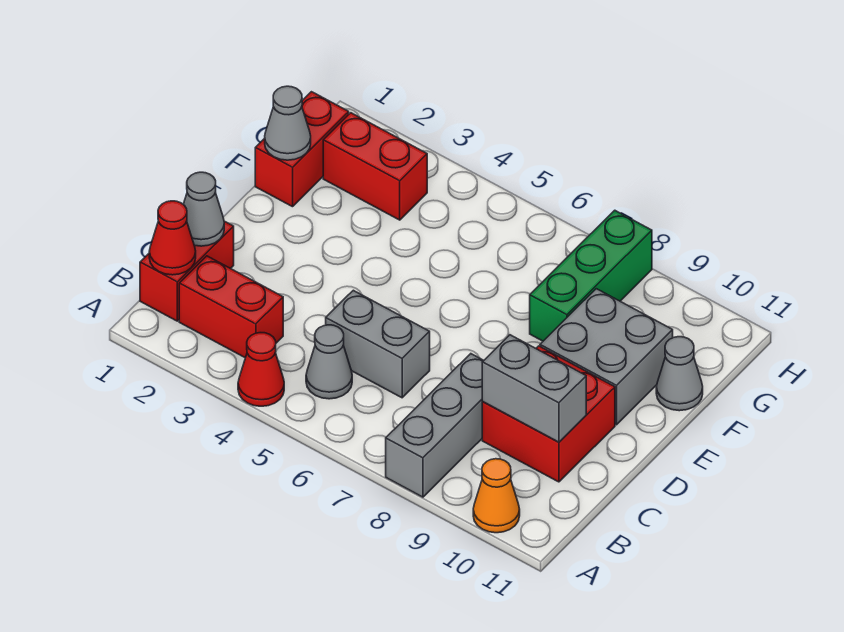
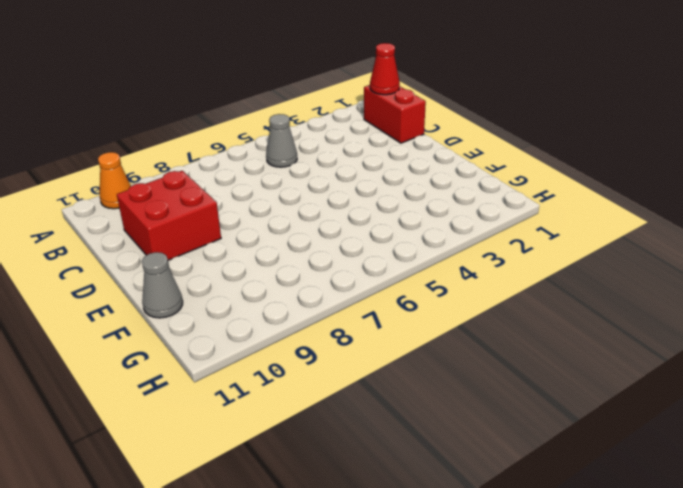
none -> red cone A4 level 1
none -> grey brick A8:C8 level 1
none -> red brick B2:B3 level 1

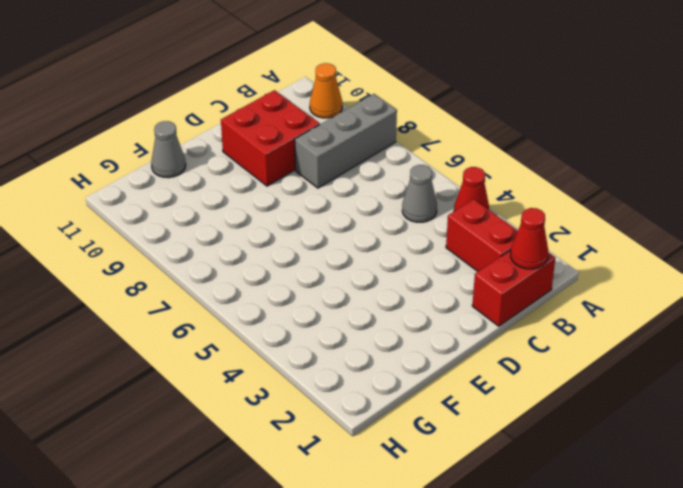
none -> grey brick C5:C6 level 1
none -> grey brick E9:F10 level 1
none -> red brick F1:G1 level 1

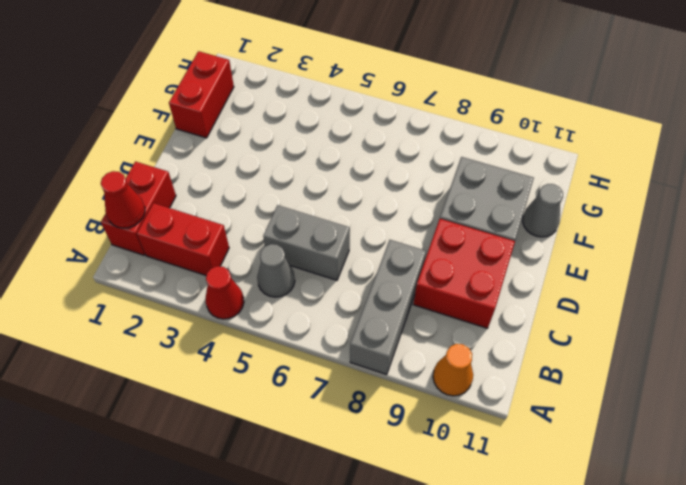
none -> green brick F8:H8 level 1
none -> red brick G2:G3 level 1
none -> grey cone C1 level 2

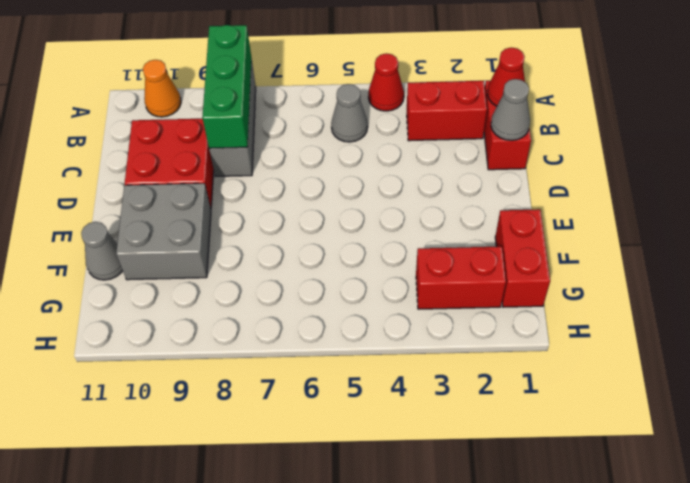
green brick A8:C8 level 2 -> green brick F8:H8 level 1
none -> grey brick C5:C6 level 1
none -> grey brick C9:C10 level 2
none -> grey cone F1 level 2

